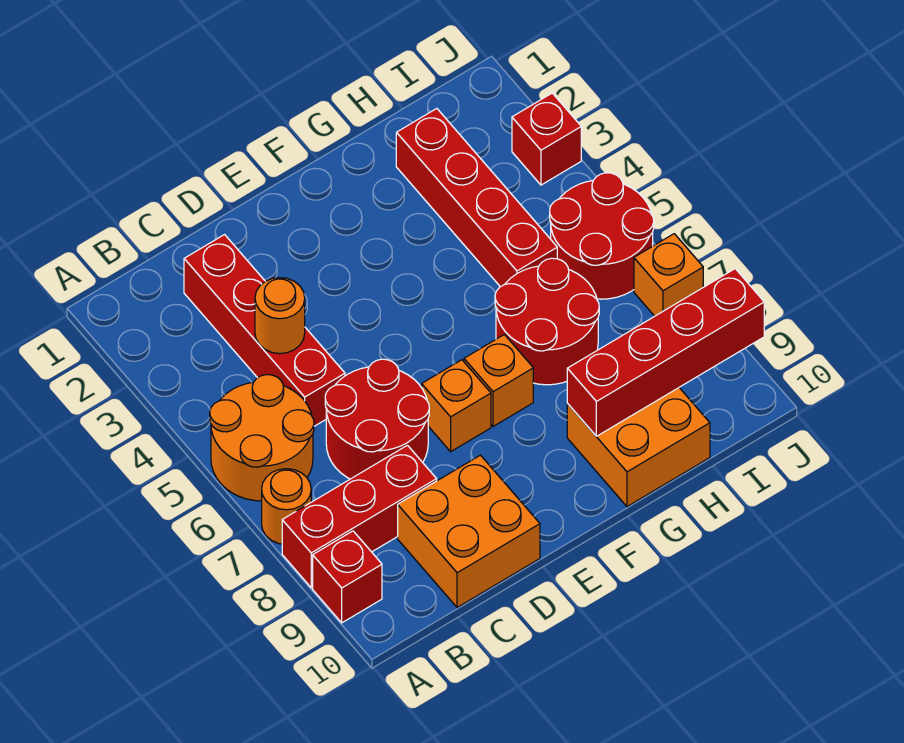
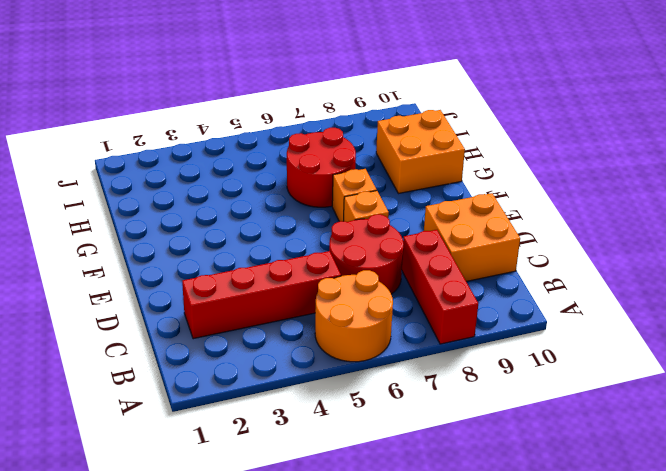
none -> orange round brick A7 level 1
none -> red brick A9 level 1
none -> red brick H2:H5 level 1

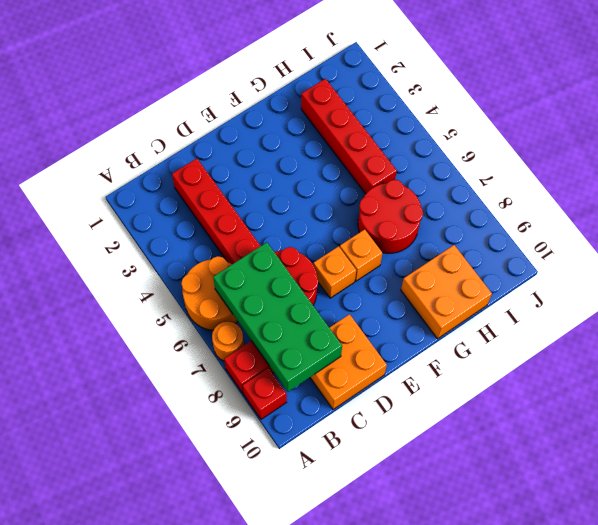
green brick B6:C9 level 2 -> none
none -> red round brick I5:J6 level 1
none -> red brick J3 level 1
none -> orange brick J7 level 1

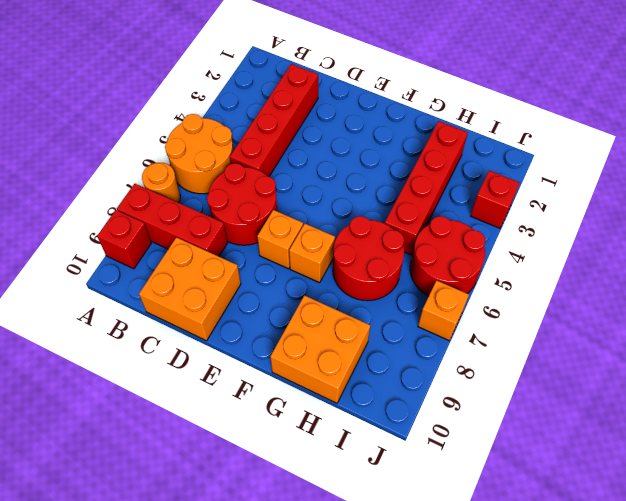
none -> orange round brick C4 level 2
none -> red brick G9:J9 level 2

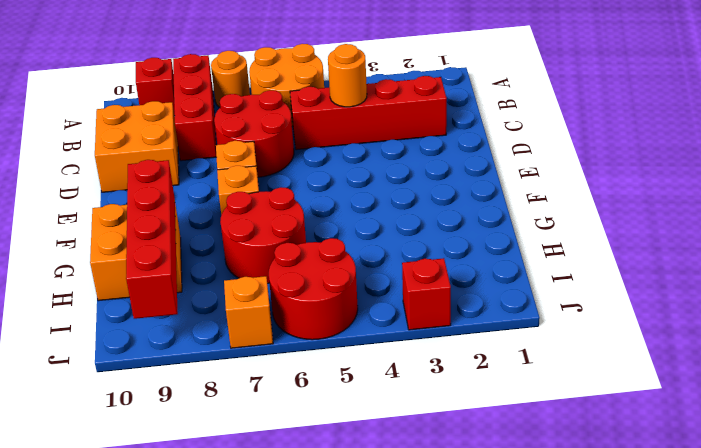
none -> red brick H2:H5 level 1

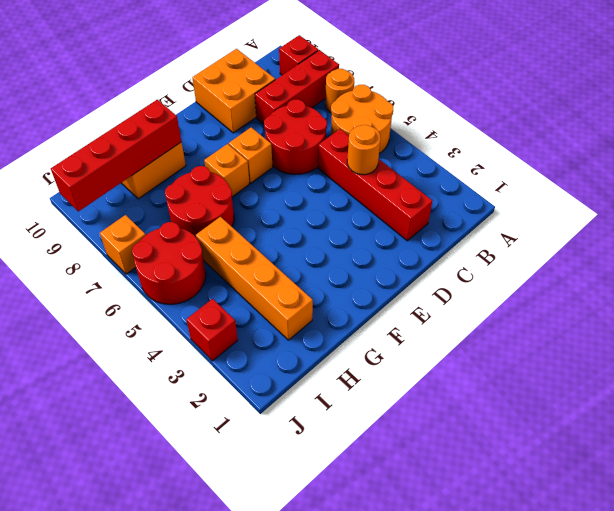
orange brick H2:H5 level 1 -> red brick H2:H5 level 1

